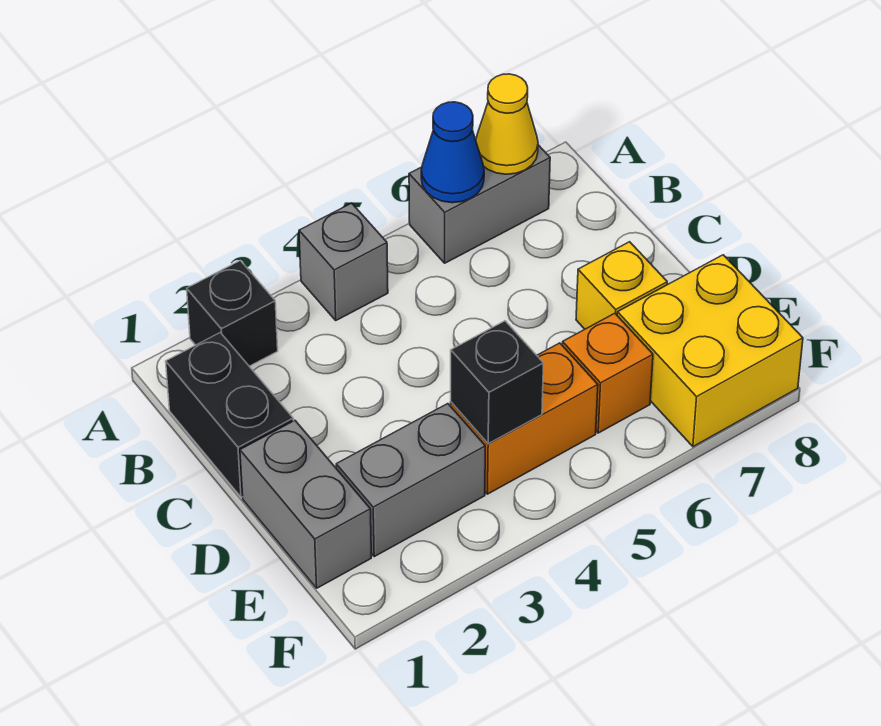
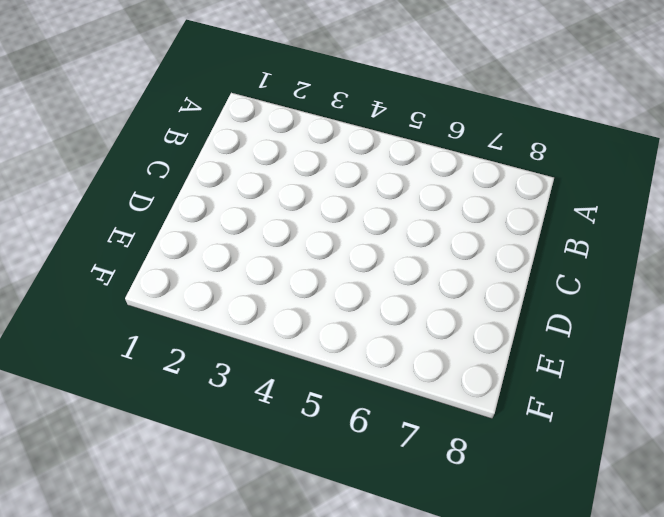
none -> black brick A2 level 1
none -> grey brick A4 level 1
none -> grey brick A6:A7 level 1

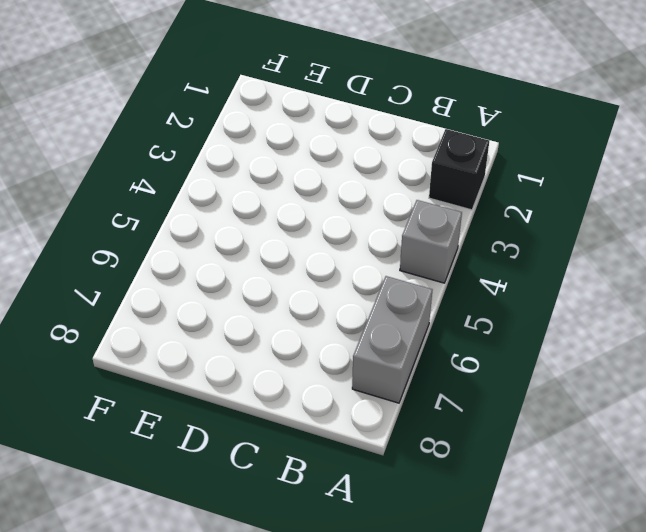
none -> black brick B1:C1 level 1
none -> grey brick D1:E1 level 1
none -> yellow brick D7 level 1

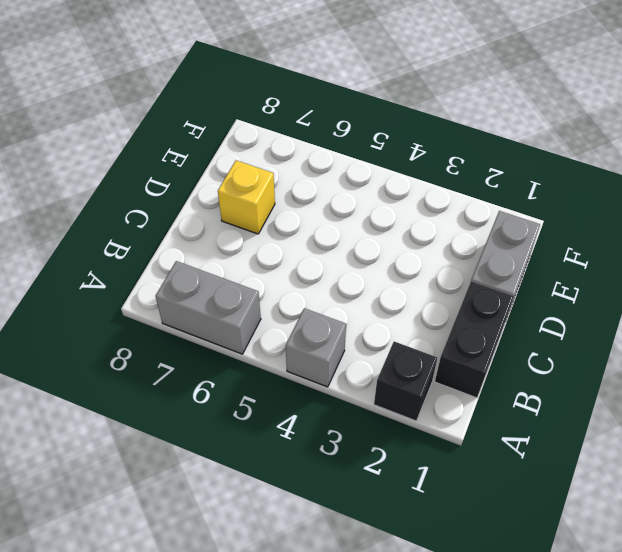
none -> grey brick E2:E3 level 1
none -> orange brick E4:E5 level 1
none -> orange brick E6 level 1

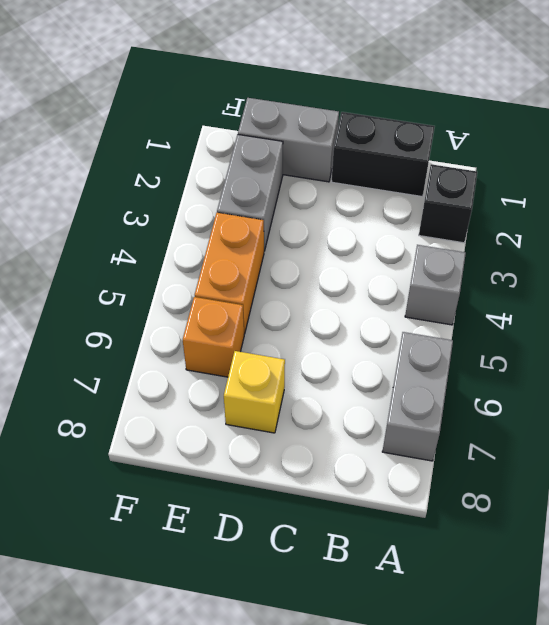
none -> yellow brick E7:F8 level 1
none -> blue cone A6 level 2
none -> yellow cone A7 level 2

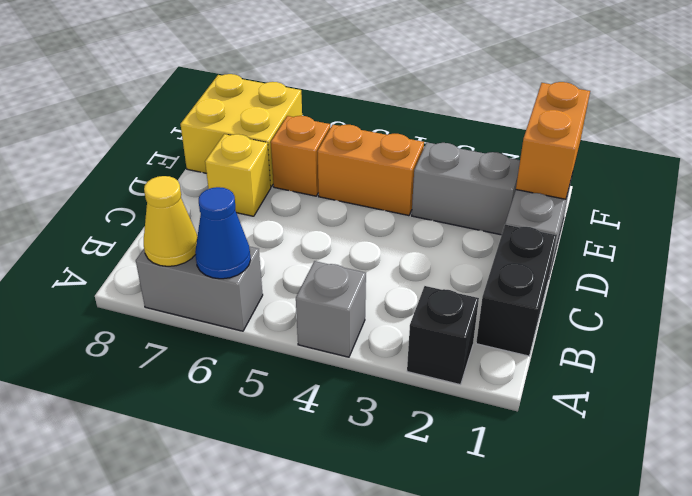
orange brick E1:F1 level 2 -> none
none -> black brick E4 level 2

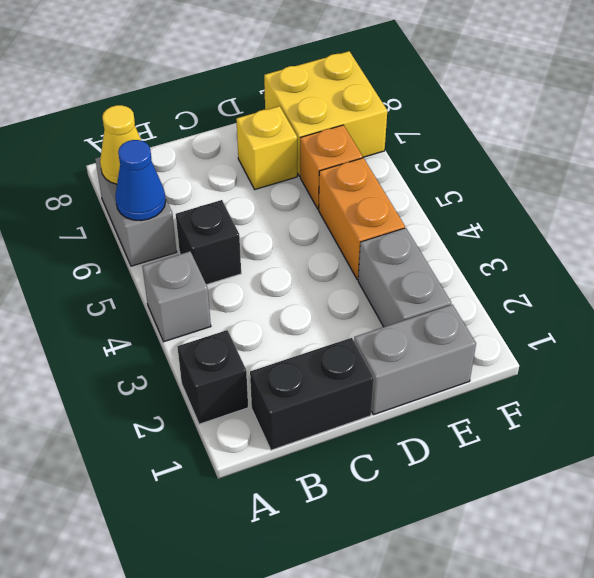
black brick B5 level 1 -> black brick E4 level 2

